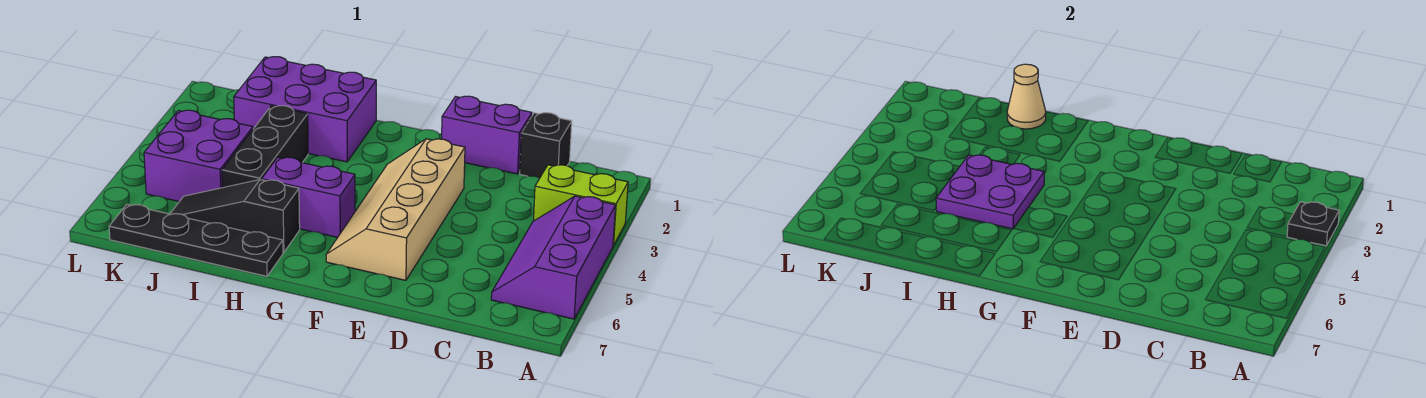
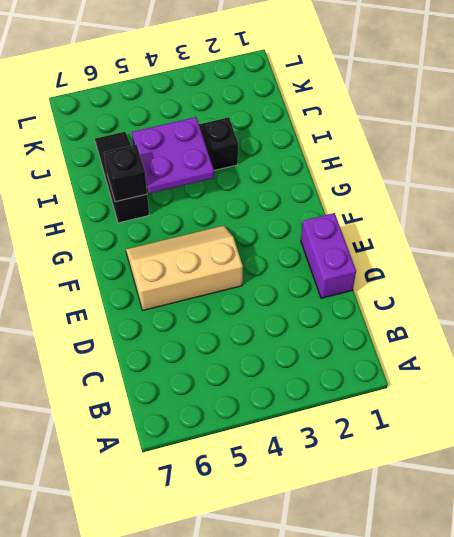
tan slope E4:F6 level 1 top E -> tan slope E3:F6 level 1 top E
black brick H6 level 2 -> black brick C1 level 1
none -> lime brick A3:B3 level 1
none -> purple slope A4:B6 level 1 top A
none -> purple brick G5:H5 level 1

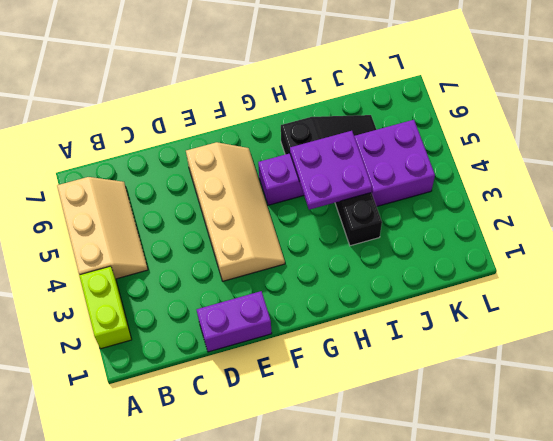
lime brick A2:A3 level 1 -> lime brick A3:B3 level 1
tan slope A4:B6 level 1 top A -> purple slope A4:B6 level 1 top A
none -> black brick C1 level 1
none -> purple brick H1:J2 level 1
none -> black plate H7:K7 level 1

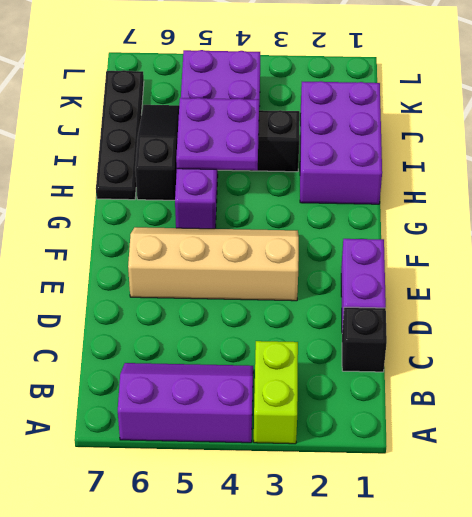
none -> black plate A3 level 2
none -> tan cone I1 level 2

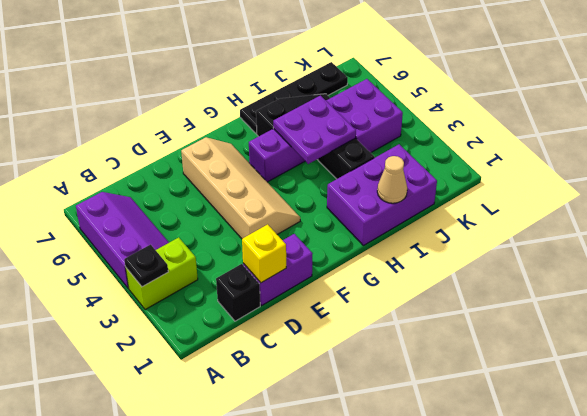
yellow brick D1 level 2 -> none

